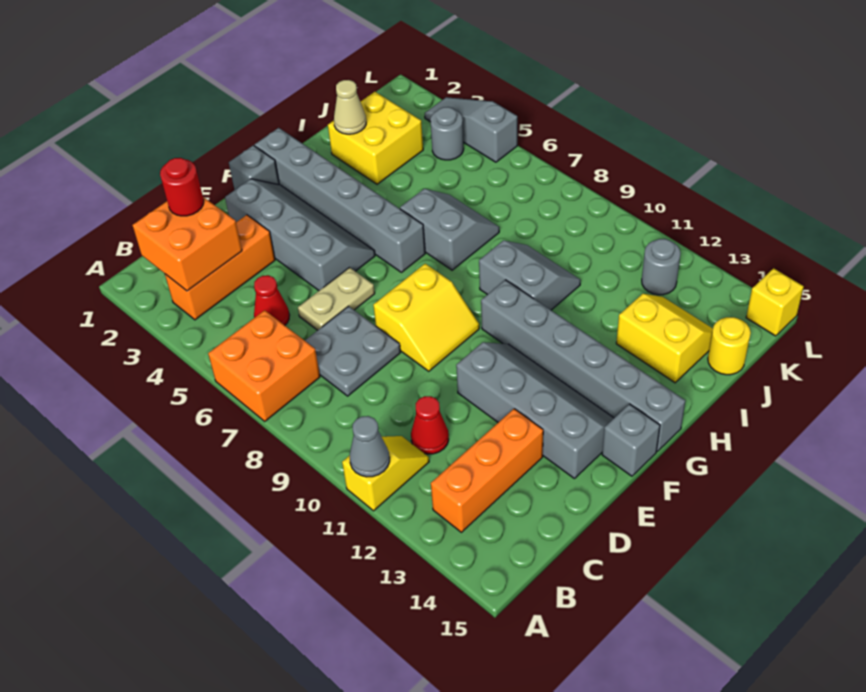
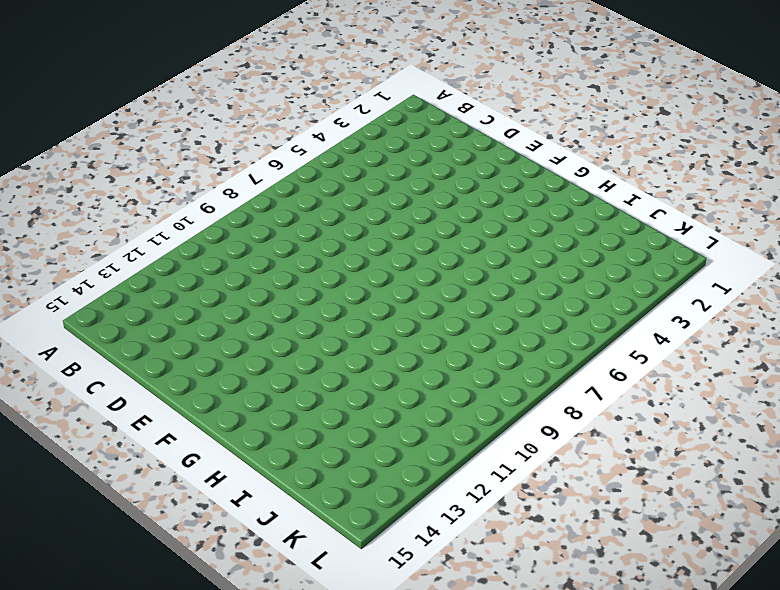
none -> orange brick A6:B7 level 1
none -> yellow slope A11:B11 level 1 top A
none -> orange brick B3:D3 level 1

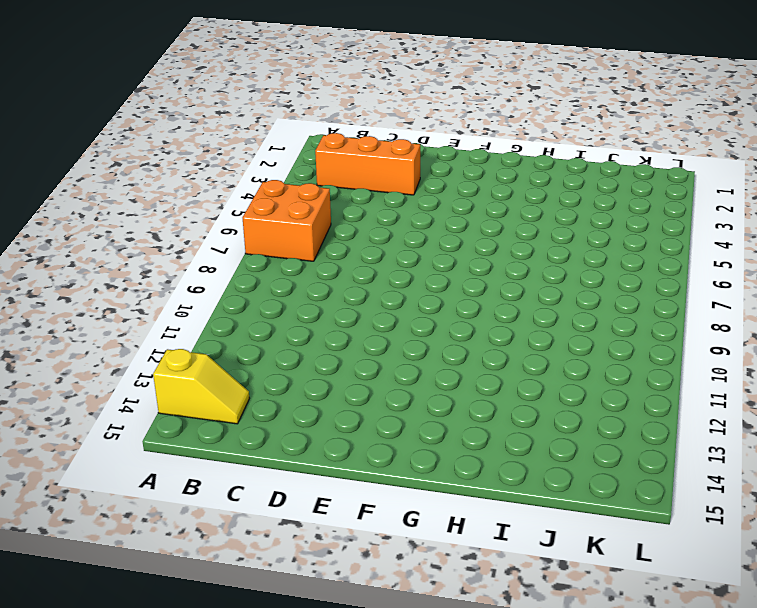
yellow slope A14:B14 level 1 top A -> yellow slope A11:B11 level 1 top A
none -> orange brick B13:D13 level 1
none -> red cone C5 level 1
none -> grey plate C7:D8 level 1

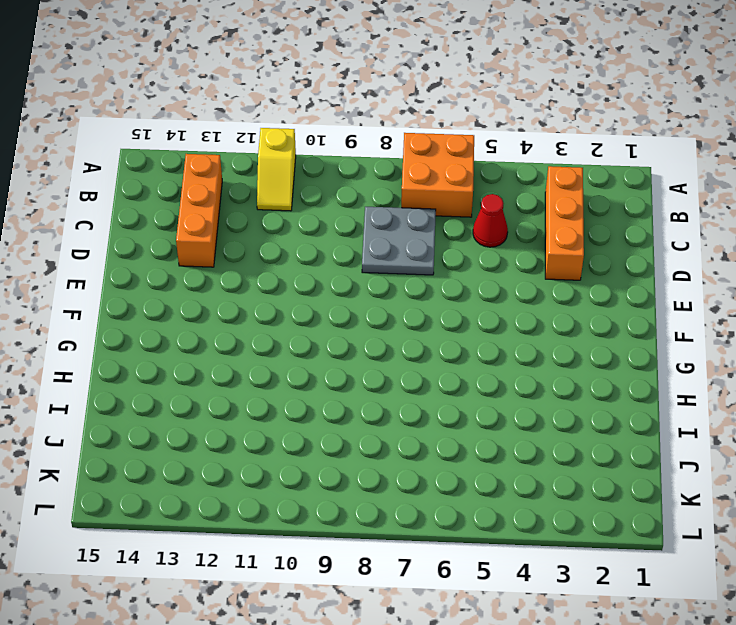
none -> red cone C11 level 1
none -> tan plate D6:E6 level 1
none -> grey slope E2:F5 level 1 top E

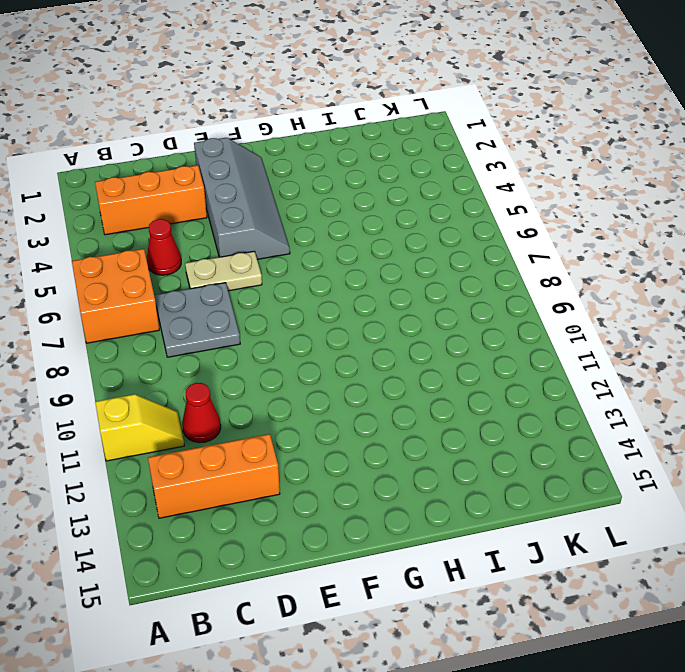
none -> yellow slope E8:F9 level 1 top 8
none -> grey slope E11:F14 level 1 top E
none -> grey brick F1 level 1

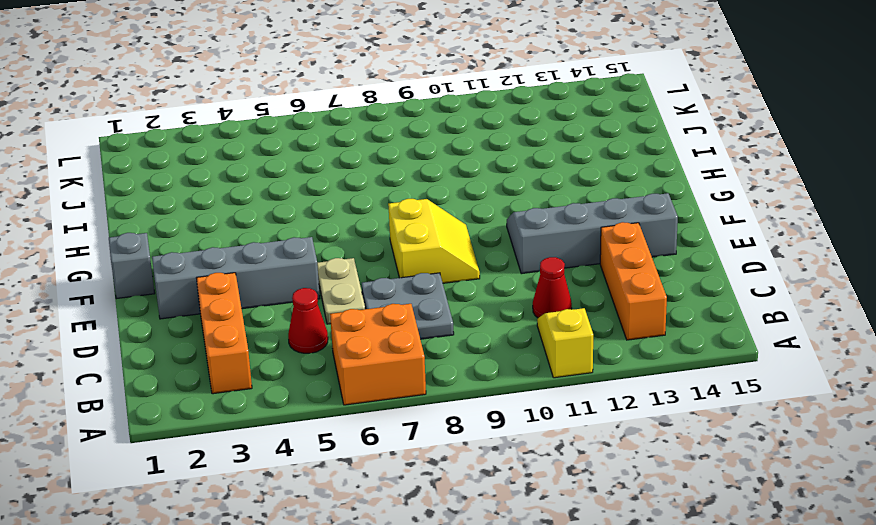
none -> grey brick F15 level 1
none -> grey brick G1:G6 level 1
none -> grey brick G10:G15 level 1

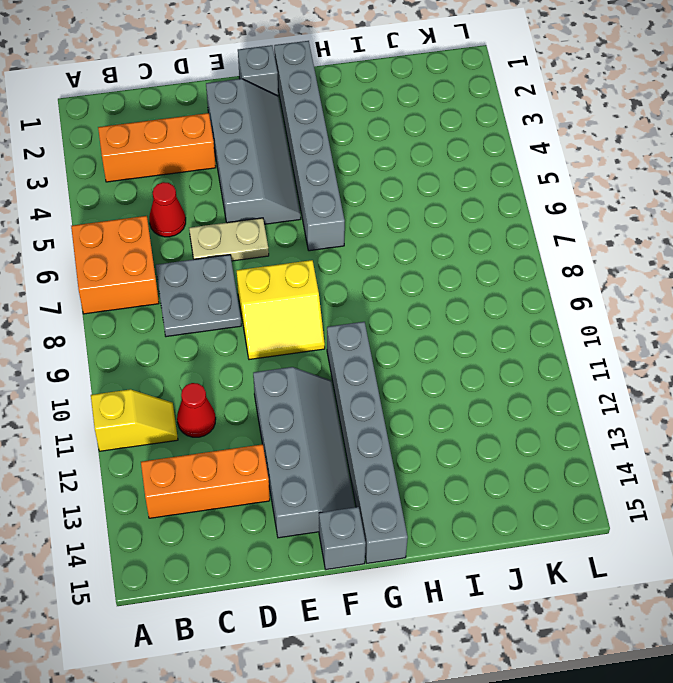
none -> grey slope H6:I7 level 1 top H
none -> grey slope H9:I10 level 1 top H
none -> yellow brick I2:J3 level 1

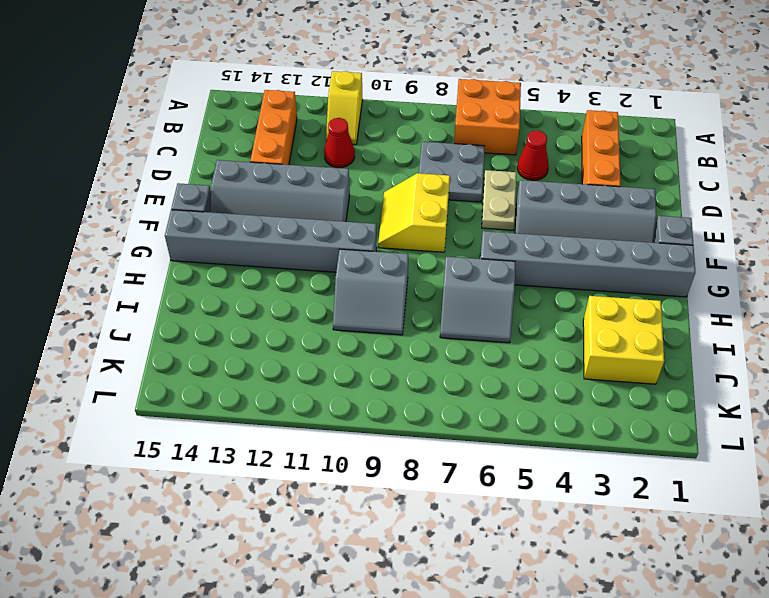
none -> yellow slope I13:J14 level 1 top I
none -> yellow round brick J15 level 1
none -> grey round brick K4 level 1

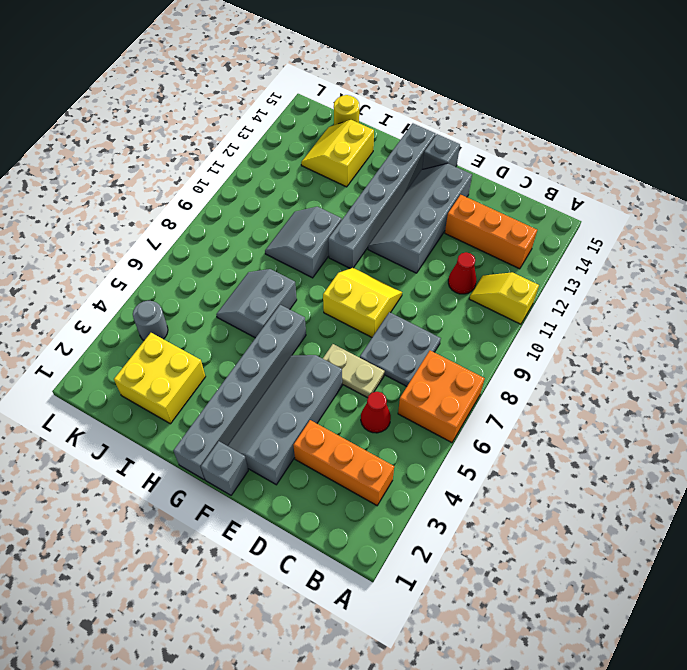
none -> grey round brick K12 level 1
none -> grey slope L3:L5 level 1 top 5
none -> yellow brick L15 level 1

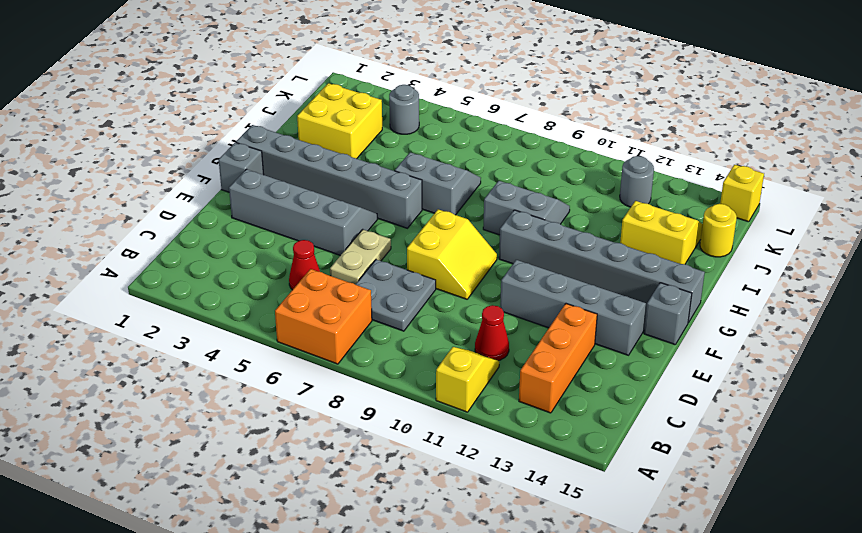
none -> orange brick B3:D3 level 1
none -> grey slope L3:L5 level 1 top 5
none -> grey cone A11 level 2

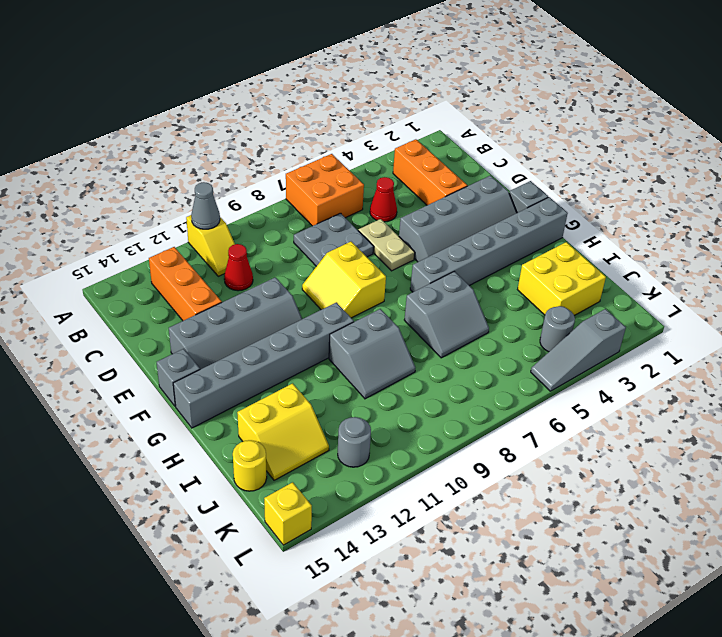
grey slope L3:L5 level 1 top 3 -> grey slope L3:L5 level 1 top 5
none -> orange brick B2:C3 level 2
none -> tan cone I2 level 2
none -> red round brick C2 level 3

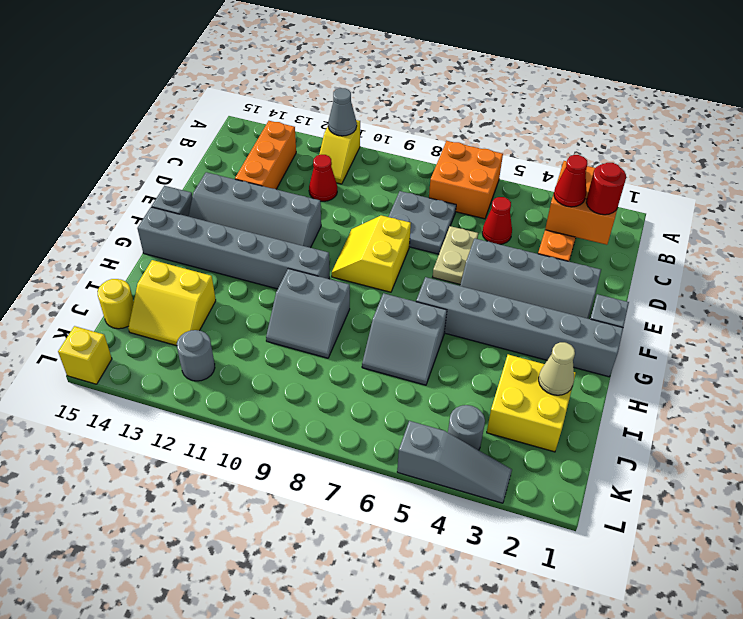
red cone C3 level 3 -> none

